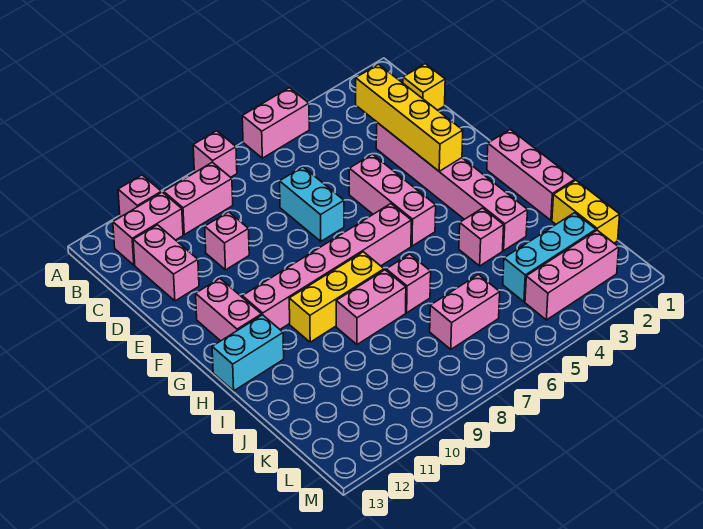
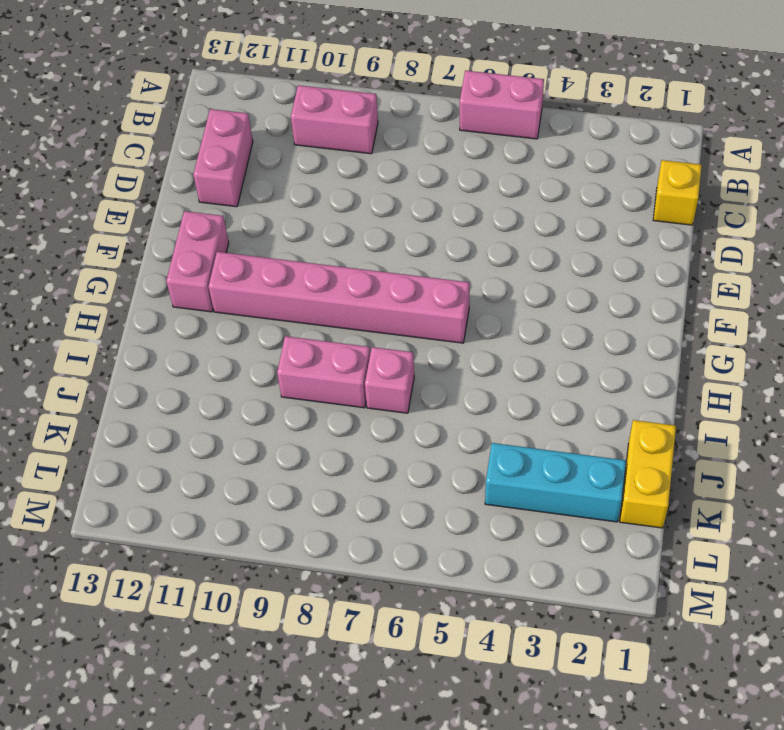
none -> pink brick A8 level 1
none -> pink brick A11 level 1
none -> pink brick B11:B12 level 1

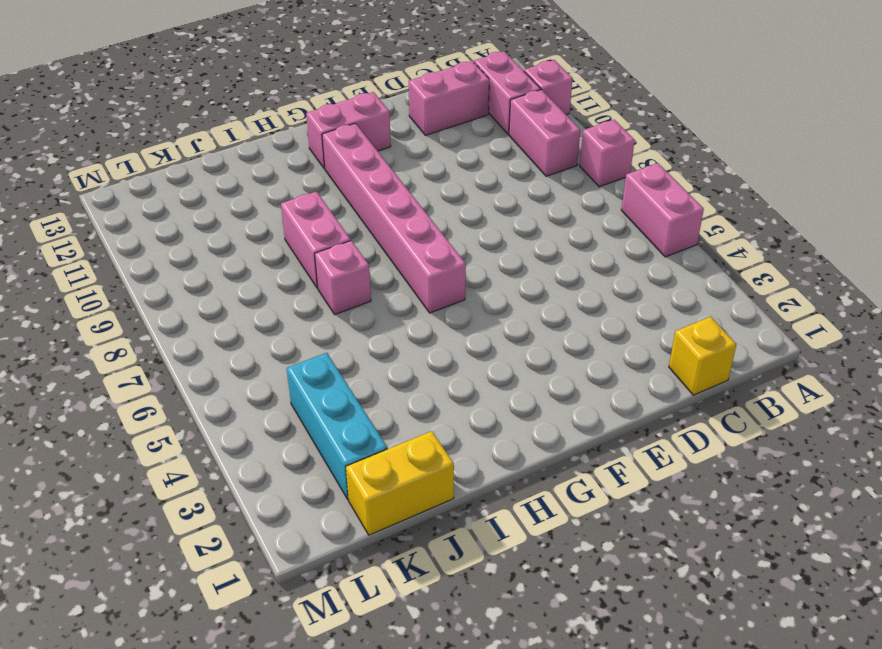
none -> pink brick D3:I3 level 1
none -> cyan brick D7:E7 level 1
none -> pink brick D10 level 1

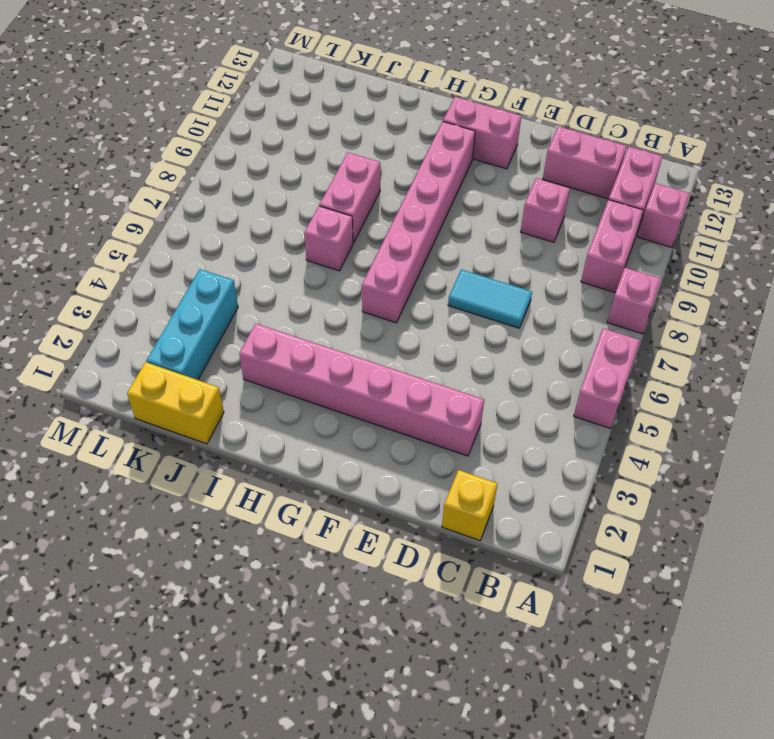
cyan tile D7:E7 level 1 -> cyan brick D7:E7 level 1
none -> pink brick E5:G5 level 1
none -> pink brick G1:I1 level 1
none -> yellow brick H8:H10 level 1

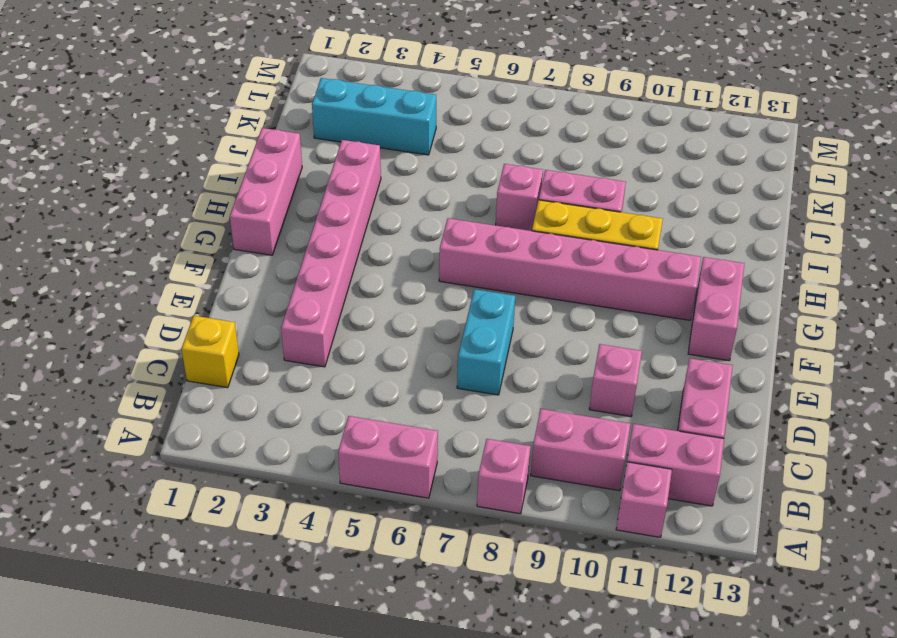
none -> pink brick E5:G5 level 1
none -> cyan brick H12:H13 level 1
none -> pink brick I4 level 1

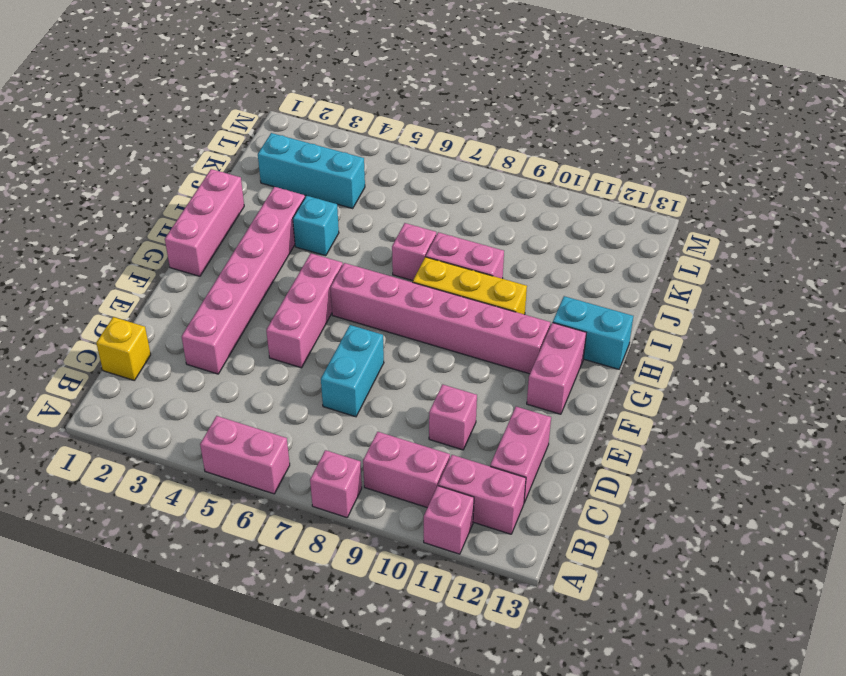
cyan brick I4 level 1 -> pink brick I4 level 1
none -> yellow brick J1:K1 level 1
none -> pink brick K6:K7 level 1
none -> pink brick L2:L4 level 1

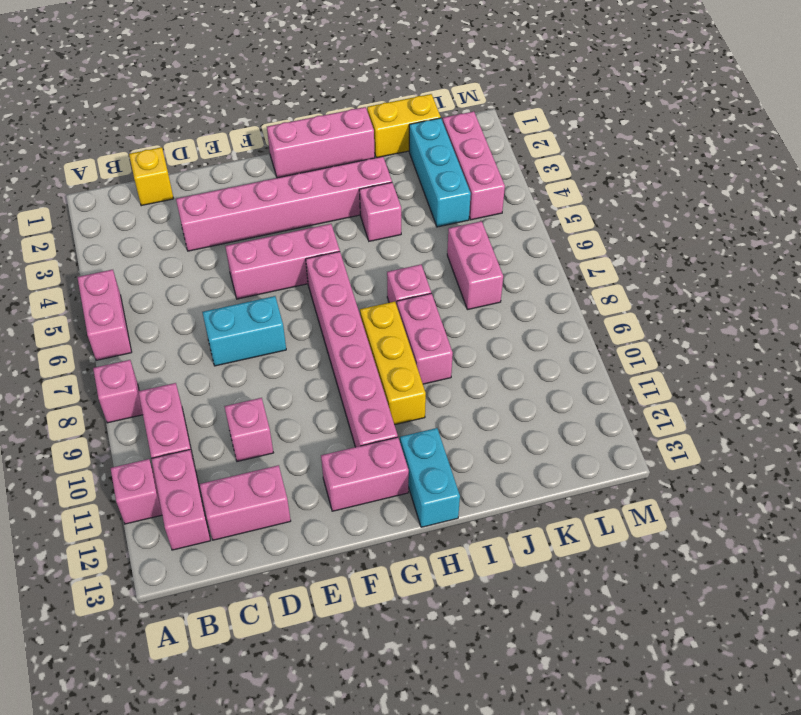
none -> yellow brick C3:F3 level 2

